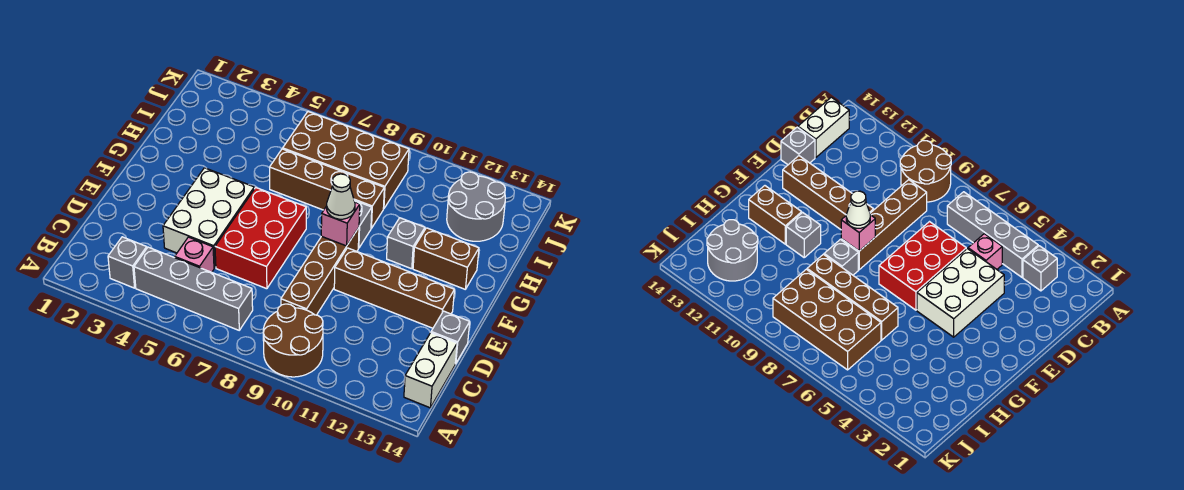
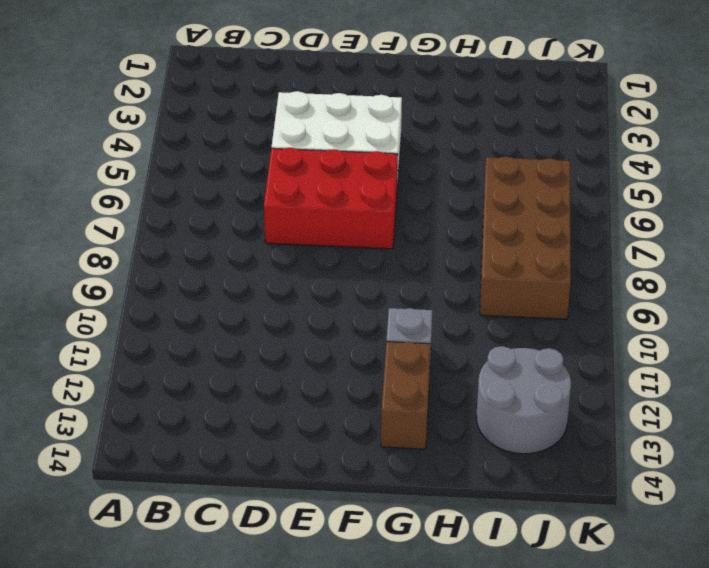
none -> brown round brick A9:B10 level 1
none -> grey brick B3 level 1
none -> grey brick B4:B7 level 1

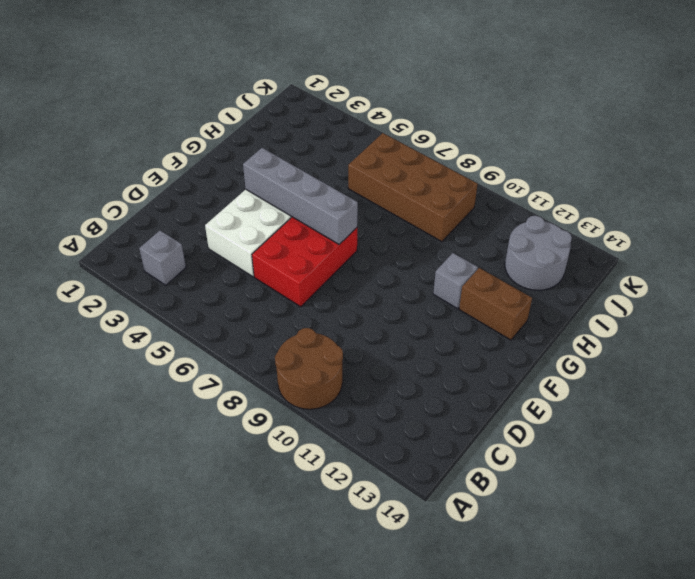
grey brick F4:F7 level 2 -> grey brick B4:B7 level 1
none -> white brick B14:C14 level 1
none -> pink brick C5 level 1
none -> brown brick C9:F9 level 1

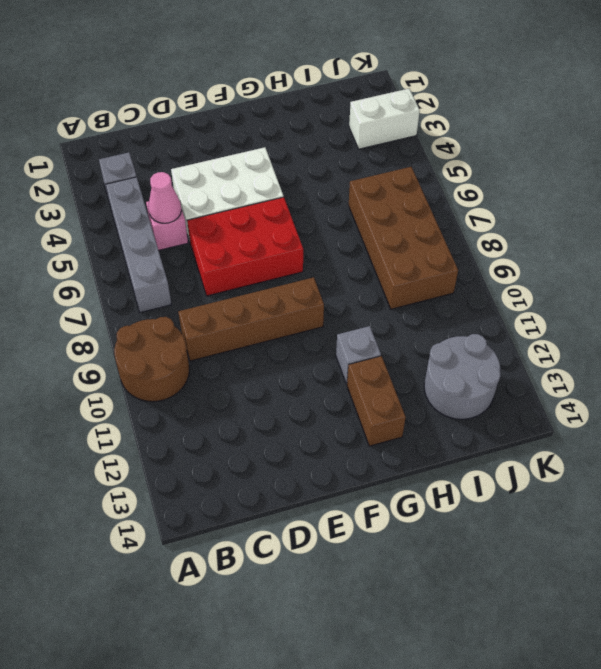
pink cone C5 level 2 -> none
white brick J3:K3 level 1 -> white brick B14:C14 level 1
none -> grey brick D14 level 1
none -> brown brick E10:E13 level 1
none -> grey brick G9 level 1

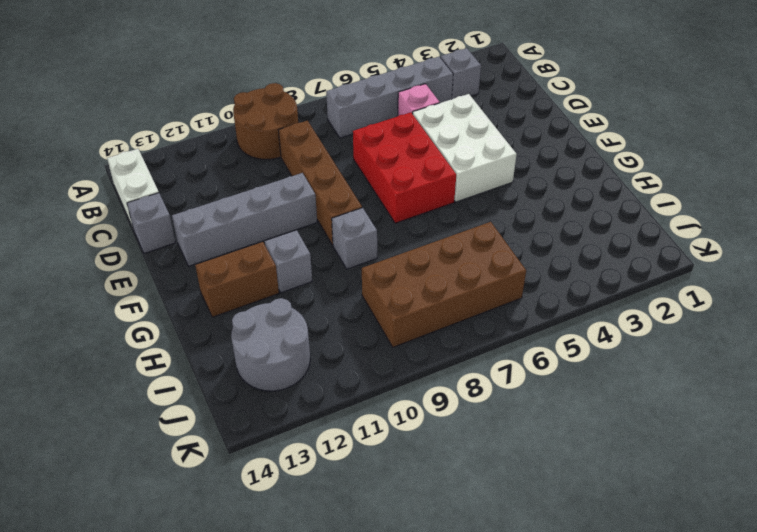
grey brick E10:E13 level 1 -> brown brick E10:E13 level 1
none -> brown brick H6:H9 level 1
none -> pink brick F9 level 2
none -> white cone F9 level 3

